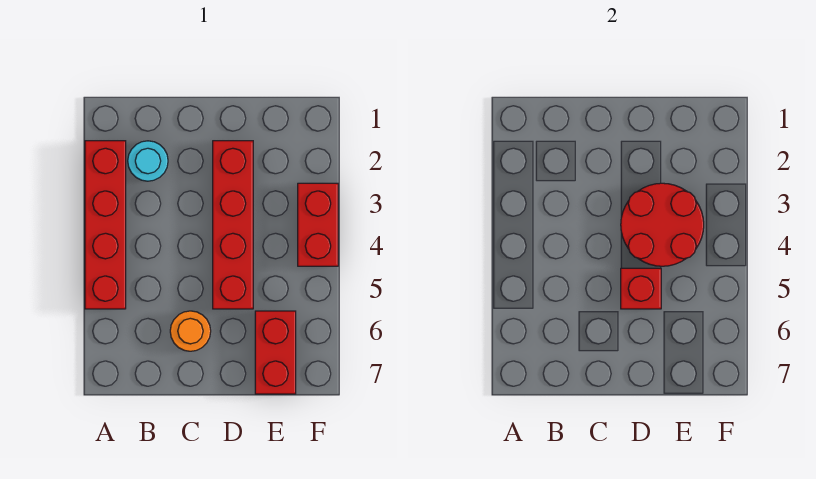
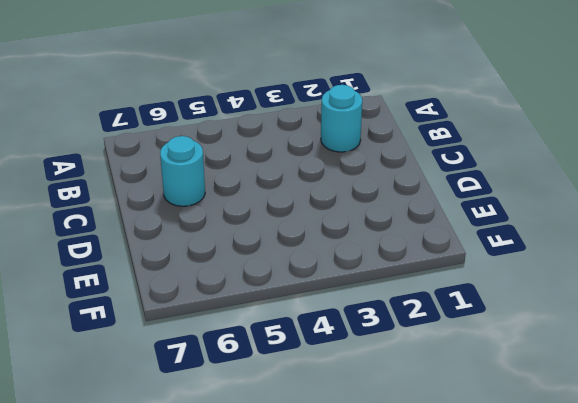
cyan round brick C6 level 1 -> orange round brick C6 level 1
none -> red brick A2:A5 level 1
none -> red brick D2:D5 level 1

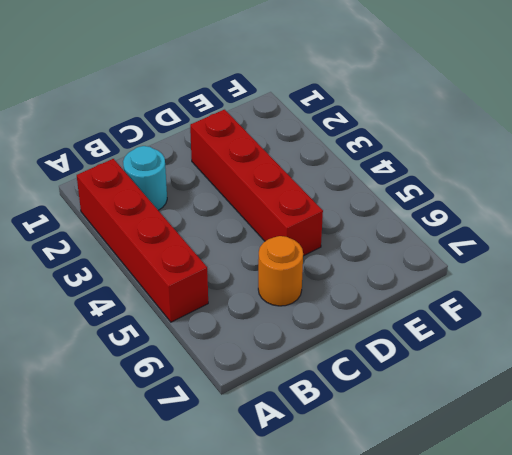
none -> red brick E6:E7 level 1
none -> red brick F3:F4 level 1

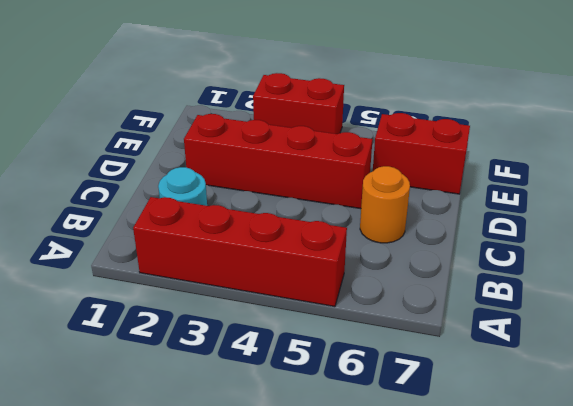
none -> red round brick D3:E4 level 2
none -> red brick D5 level 2

